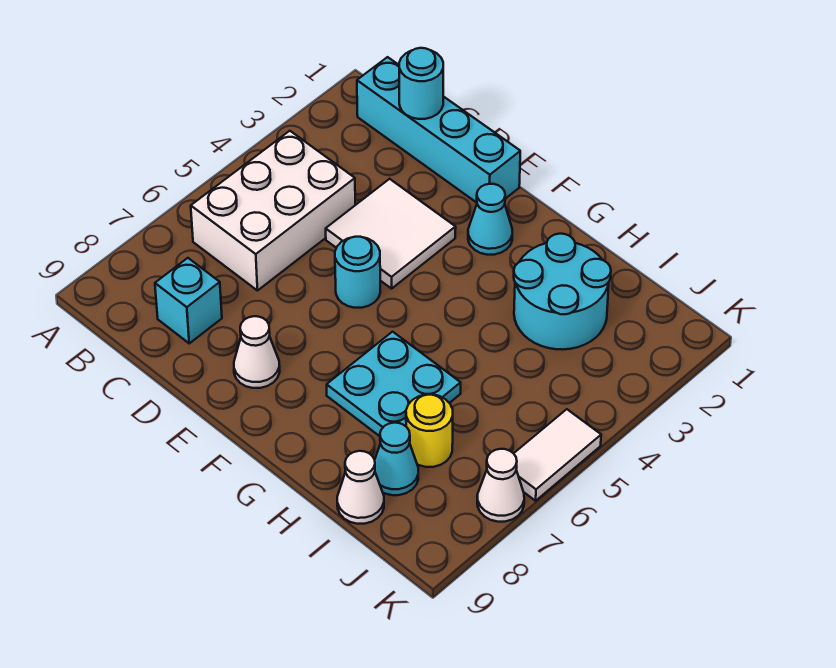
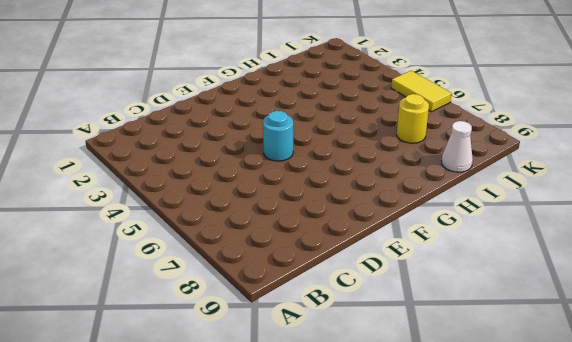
yellow tile K5:K6 level 1 -> white tile K5:K6 level 1
none -> cyan brick B1:E1 level 1
none -> white brick B4:C6 level 1
none -> cyan brick C8 level 1

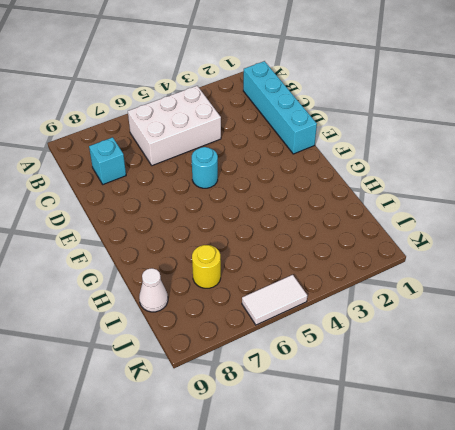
none -> white tile D3:E4 level 1
none -> white cone E8 level 1
none -> cyan cone F2 level 1

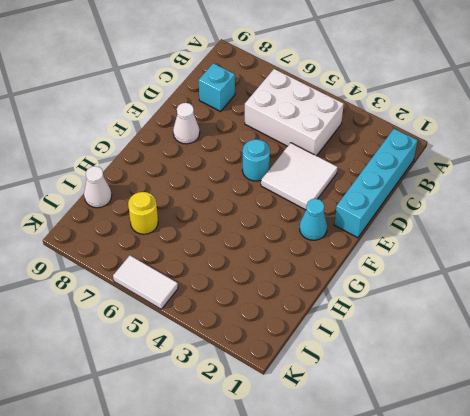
none -> cyan plate G6:H7 level 1
none -> cyan round brick H2:I3 level 1
none -> cyan cone I8 level 1

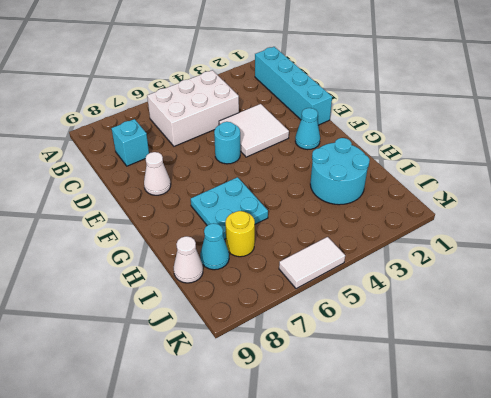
none -> white cone K7 level 1
none -> cyan round brick C1 level 2

